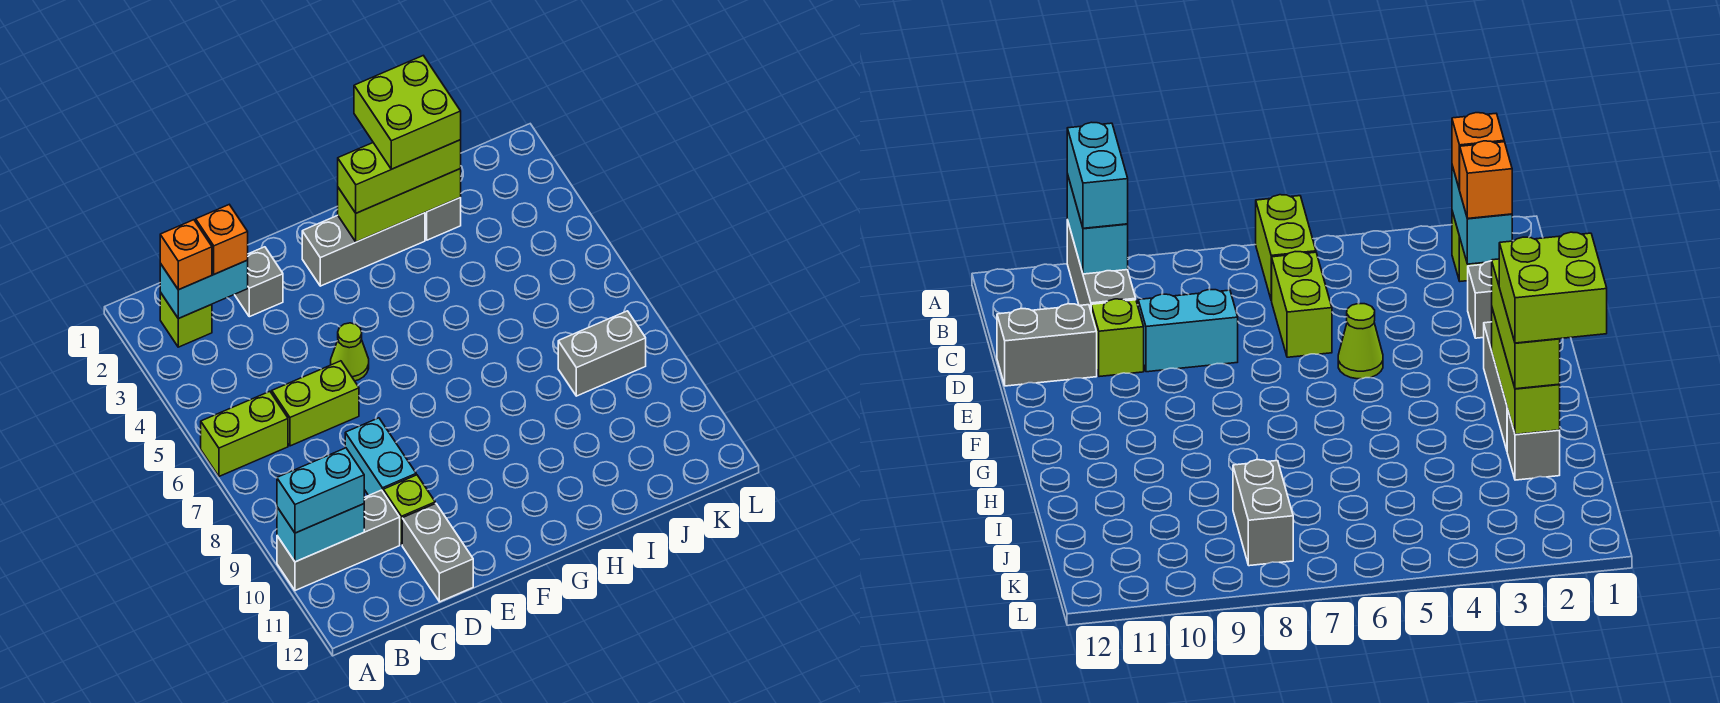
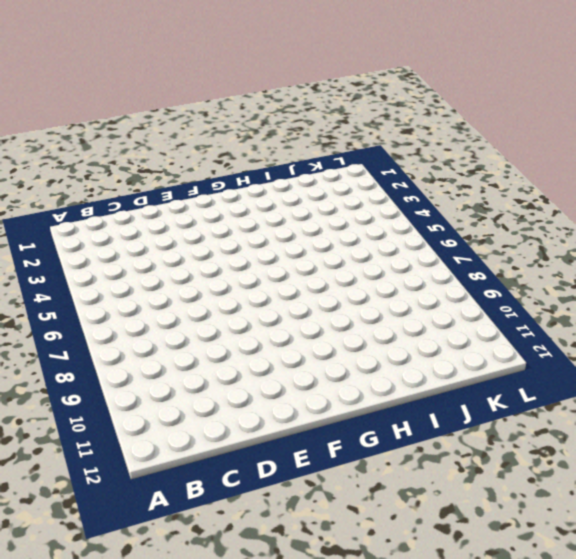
none -> lime brick A6:B6 level 1
none -> grey brick A10:C10 level 1
none -> lime brick B2 level 1

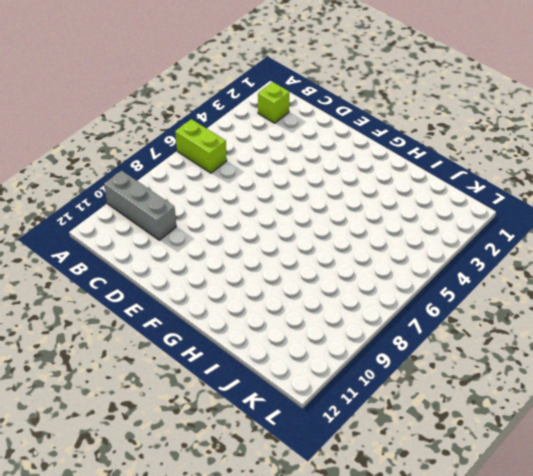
none -> lime brick C6:D6 level 1
none -> grey brick D2 level 1
none -> cyan brick D8:D9 level 1

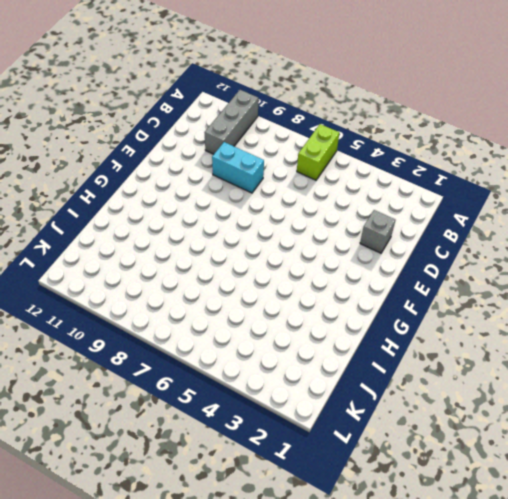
none -> lime brick B2 level 1
none -> lime brick C6:D6 level 1
none -> lime brick D10 level 1

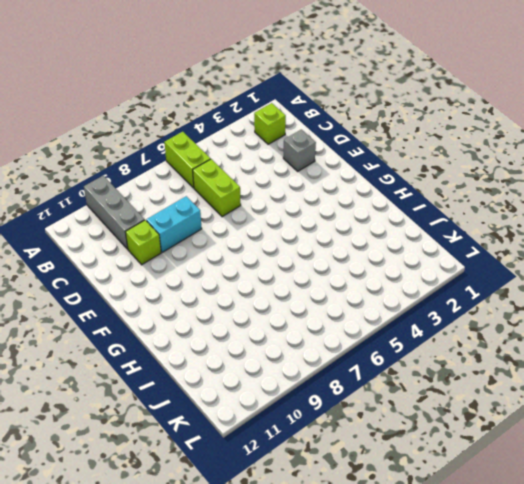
none -> grey brick D11:D12 level 1
none -> lime cone E5 level 1
none -> grey brick F2:H2 level 1

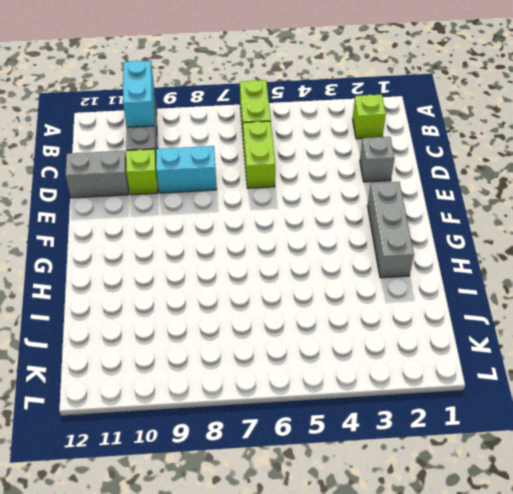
none -> lime cone E5 level 1
none -> grey brick I2 level 1
none -> grey brick J8:K8 level 1

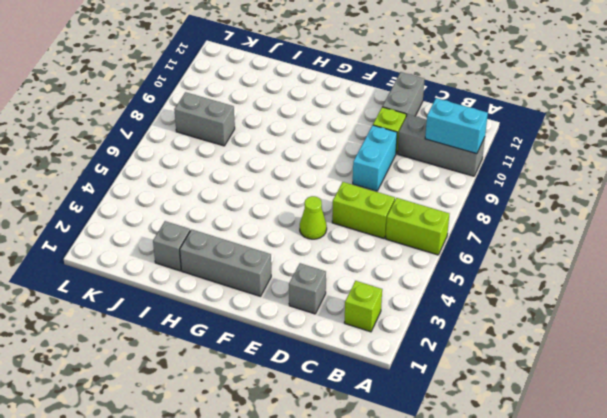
none -> cyan brick B2:C2 level 2
none -> lime brick G2:I2 level 2
none -> cyan brick A10:B10 level 3

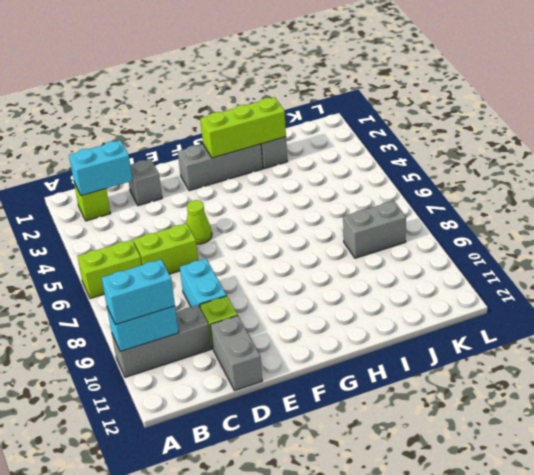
none -> orange brick B2 level 3
none -> orange brick C2 level 3
none -> lime brick G2:I2 level 3

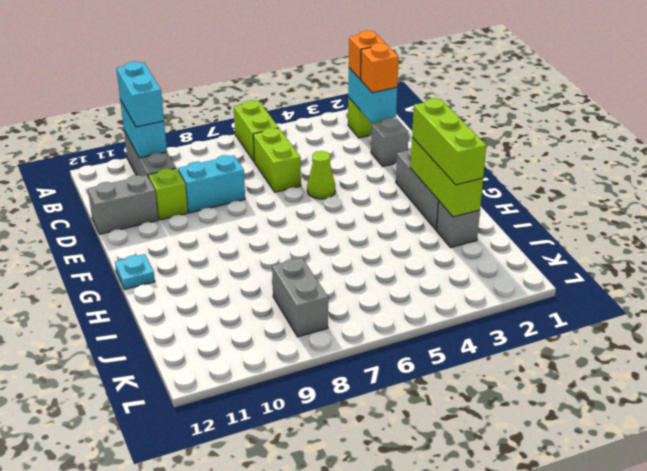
cyan plate G12 level 1 -> none
none -> lime brick H1:I2 level 4

